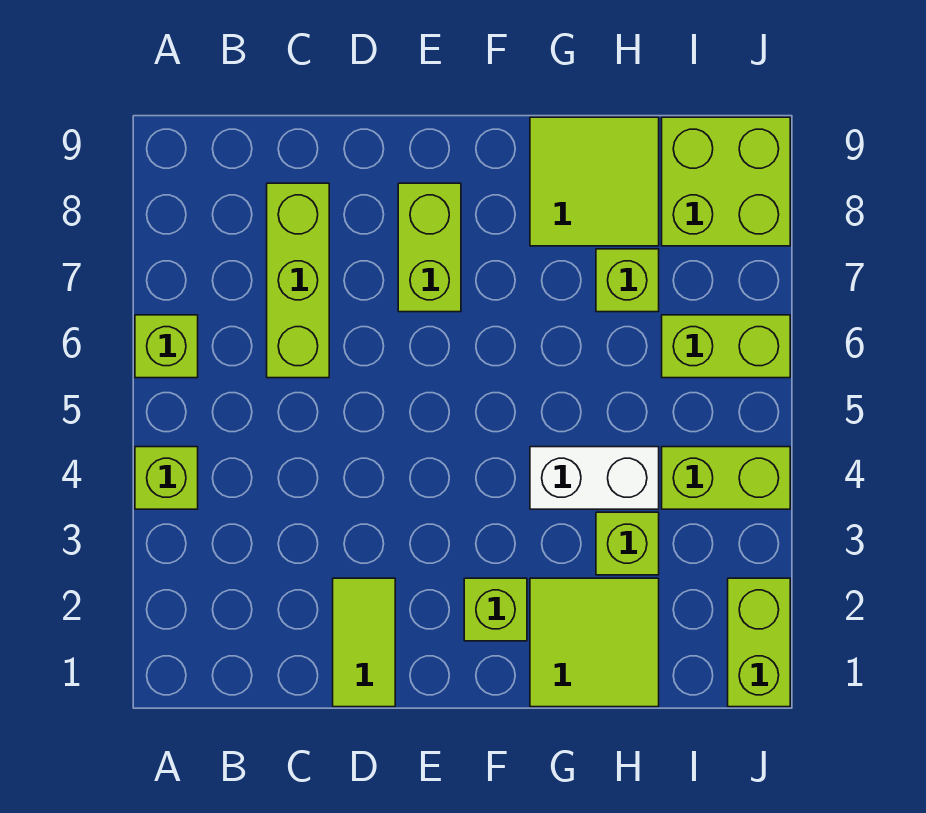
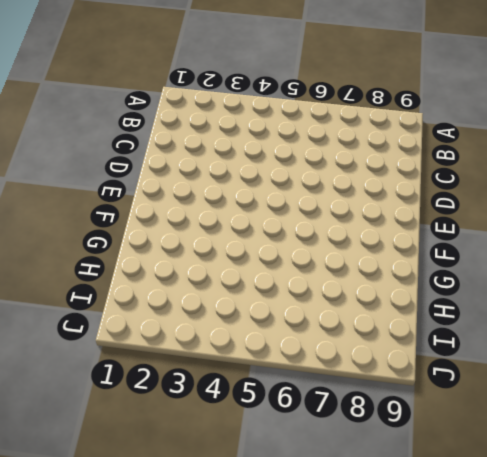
none -> lime brick A4 level 1
none -> lime brick A6 level 1
none -> lime brick C6:C8 level 1

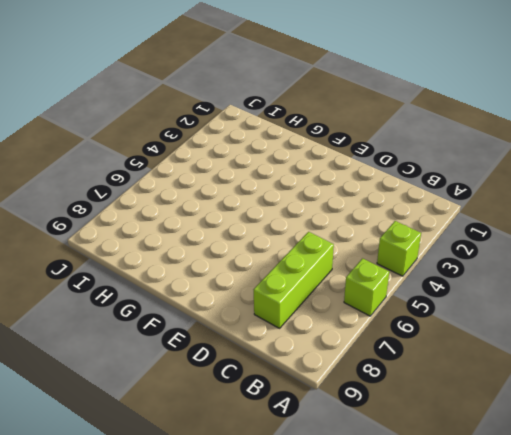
none -> lime tile D1:D2 level 1
none -> lime brick E7:E8 level 1
none -> lime brick F2 level 1

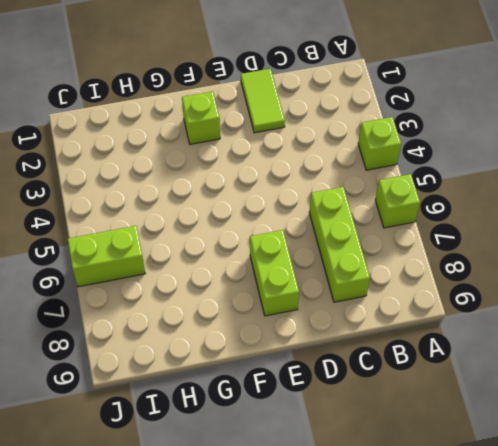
none -> lime tile G1:H2 level 1
none -> white brick G4:H4 level 1
none -> lime tile G8:H9 level 1

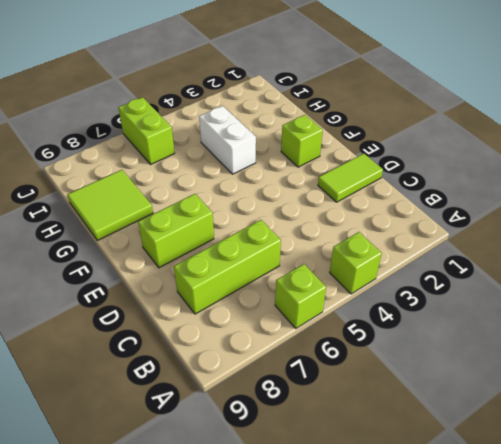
none -> lime tile G1:H2 level 1
none -> lime brick H3 level 1
none -> lime brick H7 level 1

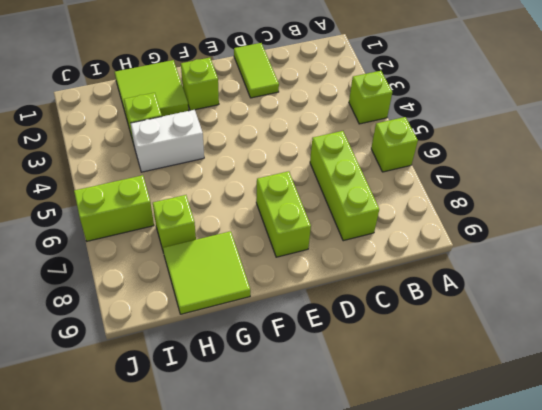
none -> lime brick I4:J4 level 1
none -> lime brick I8:J9 level 1
none -> lime brick J1:J2 level 1

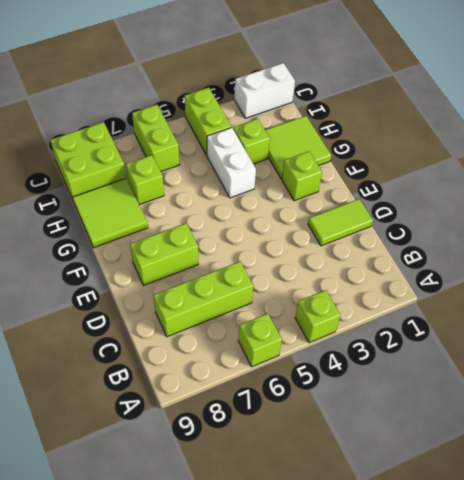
white brick J1:J2 level 1 -> lime brick J1:J2 level 1

